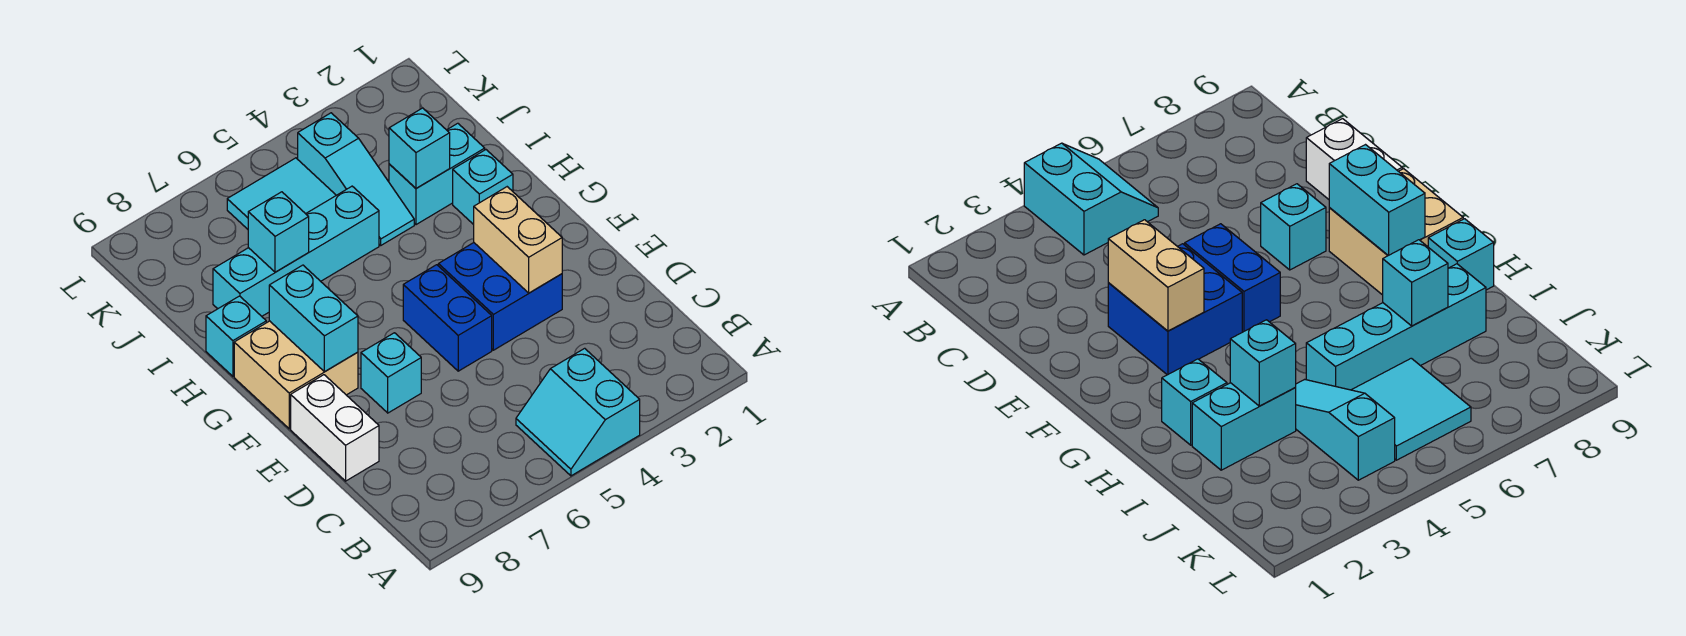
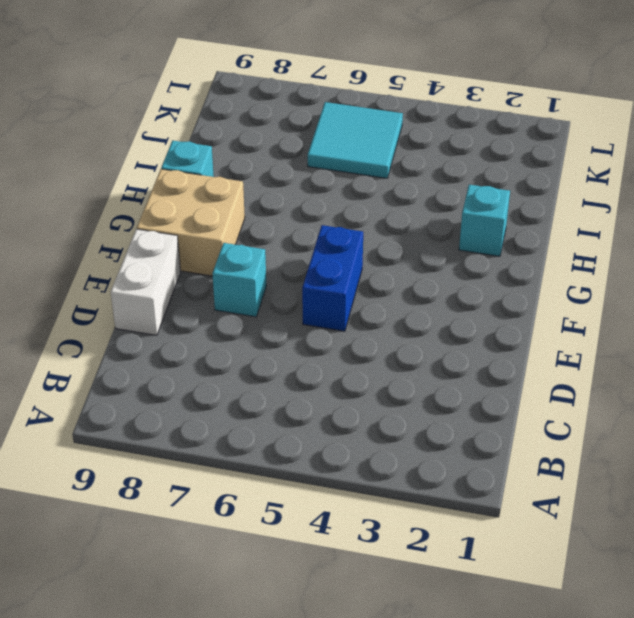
none -> cyan slope A4:B5 level 1 top 4
none -> blue brick E3:F4 level 1
none -> cyan brick I2:I3 level 1

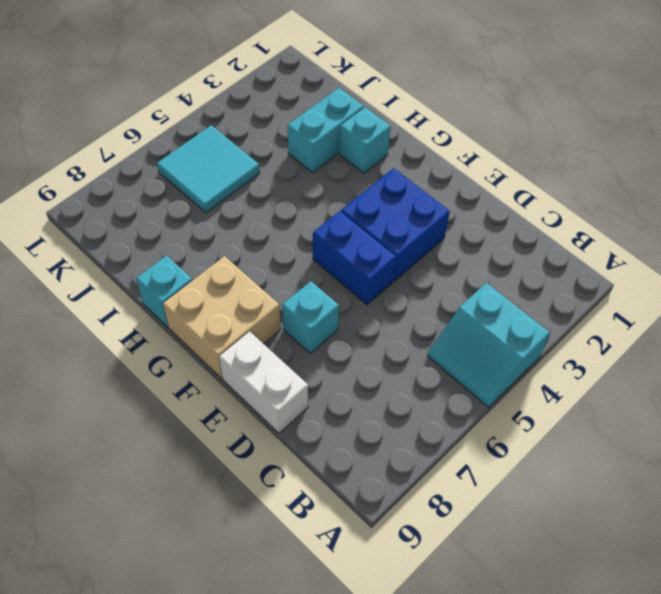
none -> cyan slope I4:K4 level 1 top K
none -> cyan brick I5:I8 level 1
none -> tan brick E3:F3 level 2

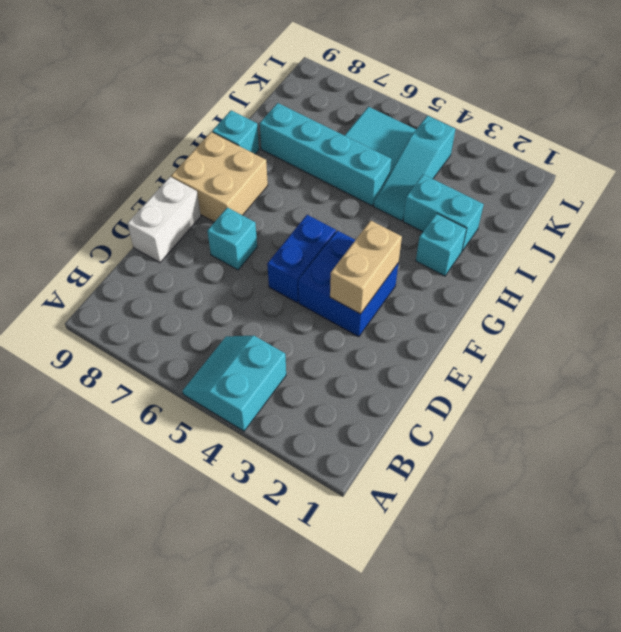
none -> cyan brick F8:G8 level 2
none -> cyan brick I3 level 2
none -> cyan brick I7 level 2

